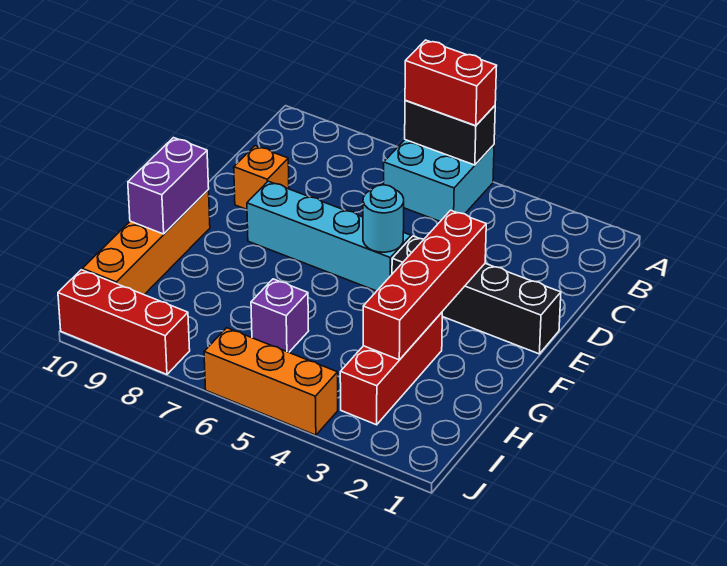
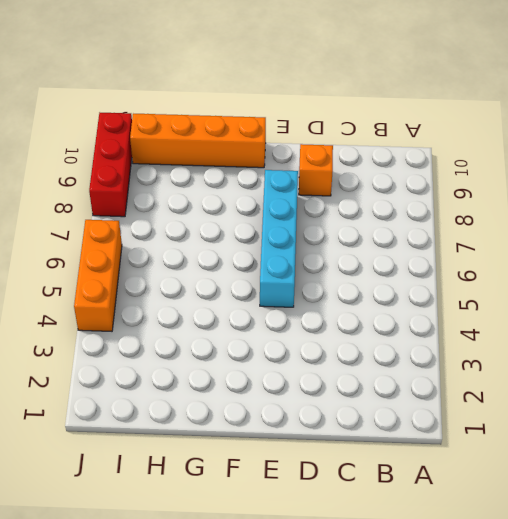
none -> cyan brick A5:B6 level 1
none -> black brick E1:E4 level 1
none -> red brick G3:I3 level 1

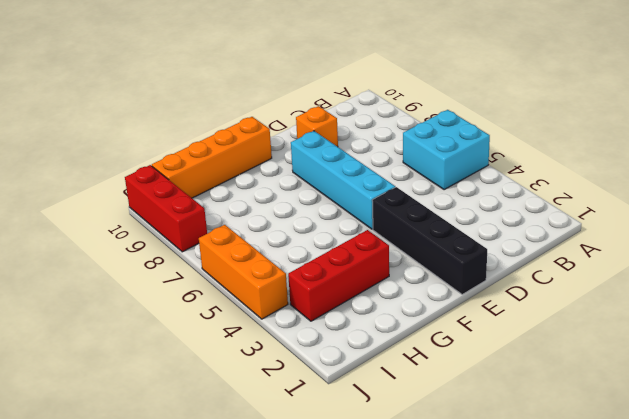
none -> purple brick H6 level 1
none -> black brick A5:A6 level 2
none -> red brick E3:H3 level 2

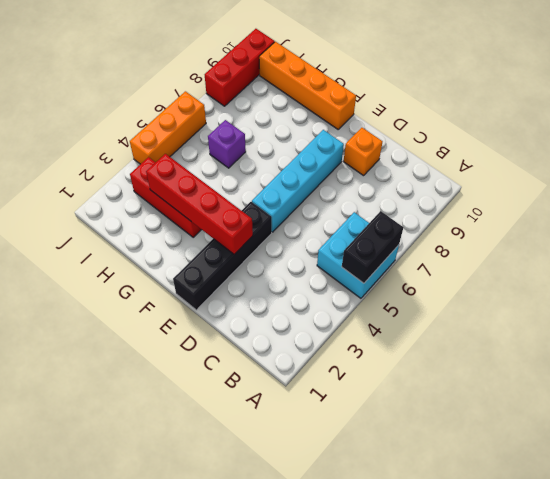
none -> cyan round brick E5 level 2
none -> purple brick F10:G10 level 2
none -> red brick A5:A6 level 3

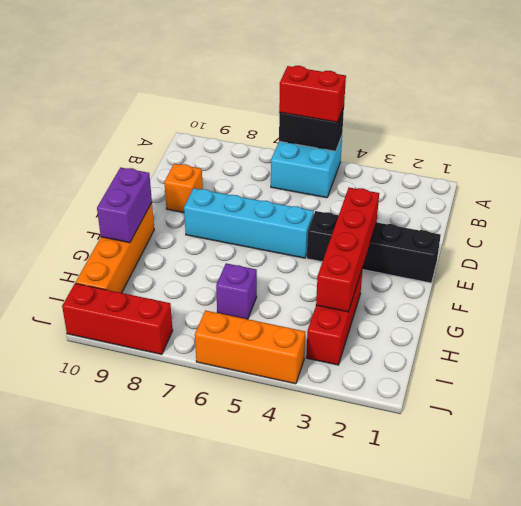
none -> cyan round brick E5 level 2

